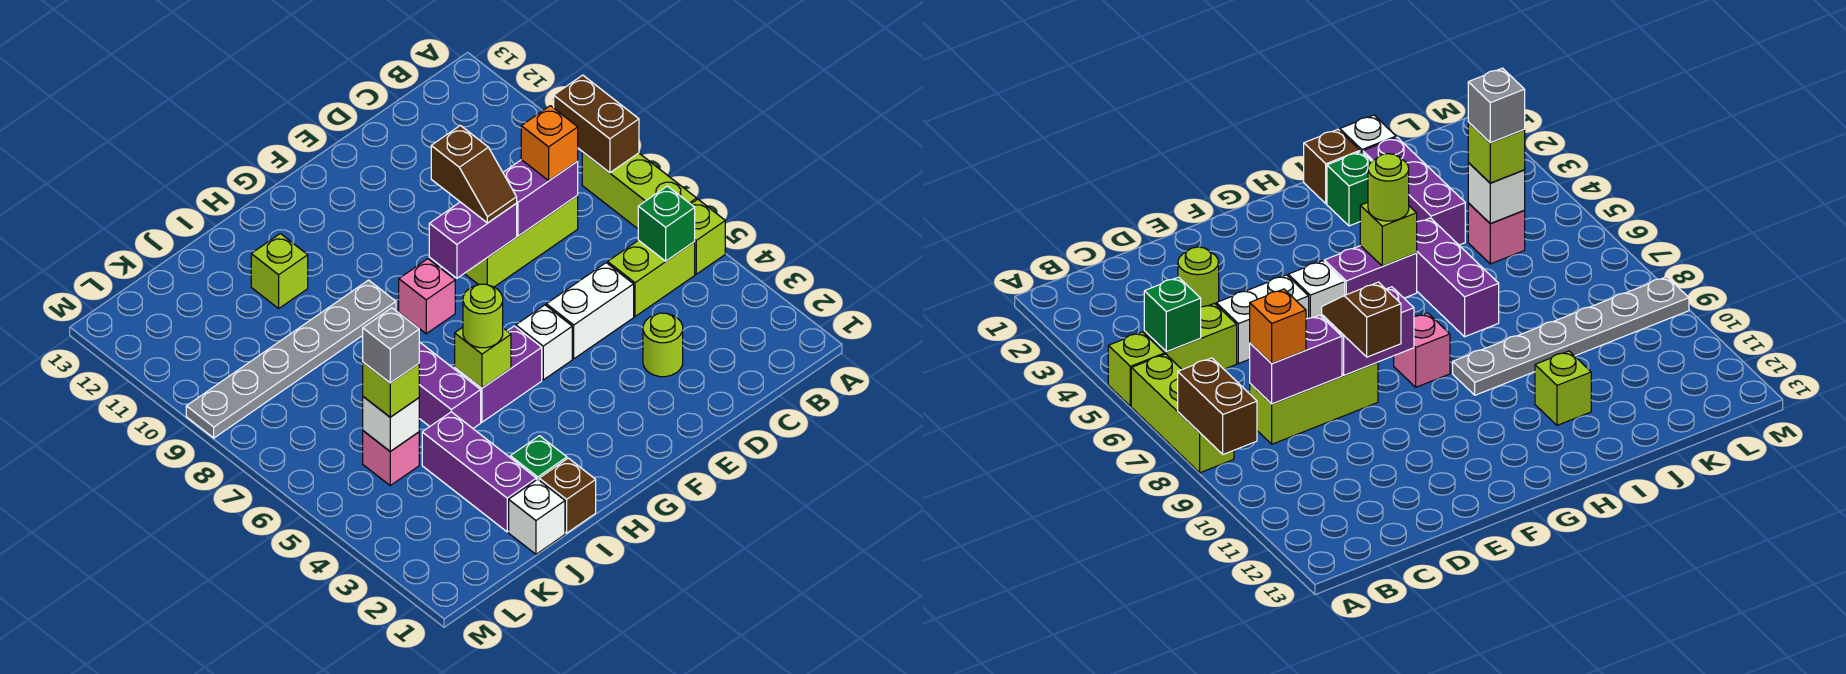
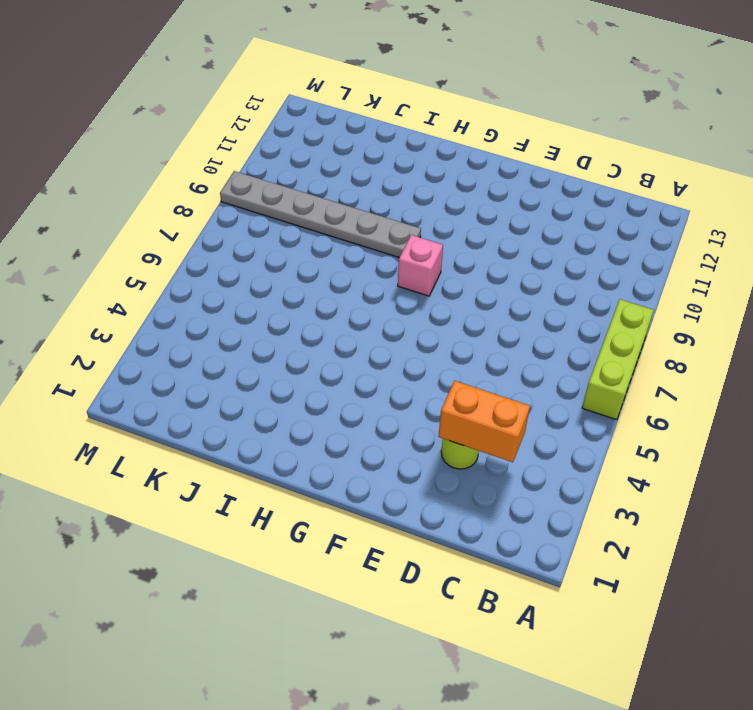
orange brick C3:D3 level 2 -> none
none -> lime brick A5 level 1
none -> lime brick B5:C5 level 1
none -> lime brick C8:E8 level 1

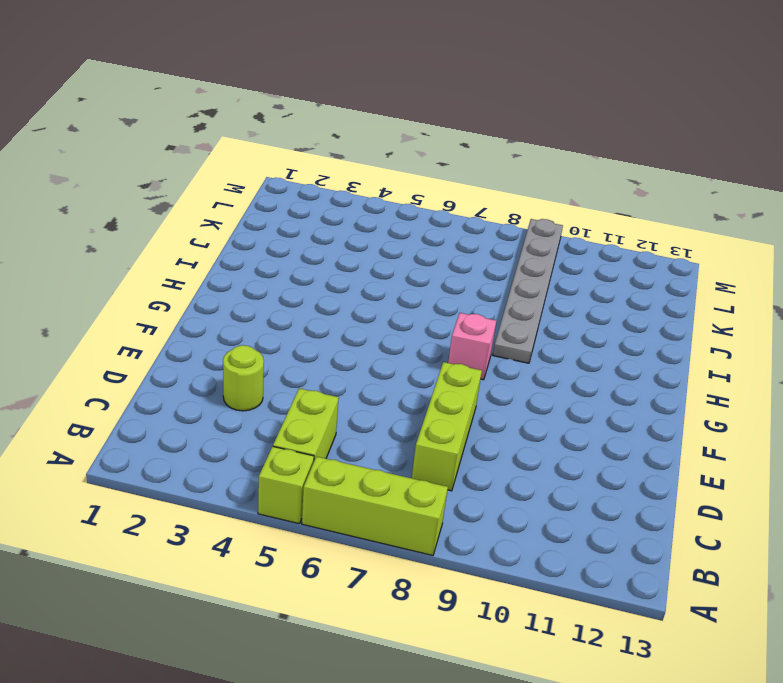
none -> white brick D5:E5 level 1
none -> white brick F5 level 1
none -> purple brick G5:H5 level 1

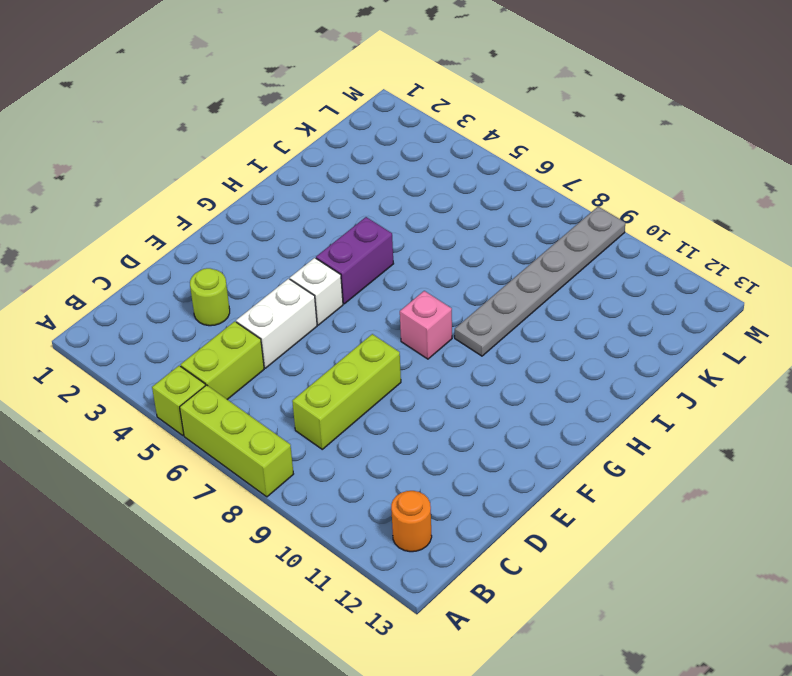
orange round brick B12 level 1 -> none
none -> brown brick I1 level 1
none -> green brick I2 level 1
none -> purple brick I5:I7 level 1

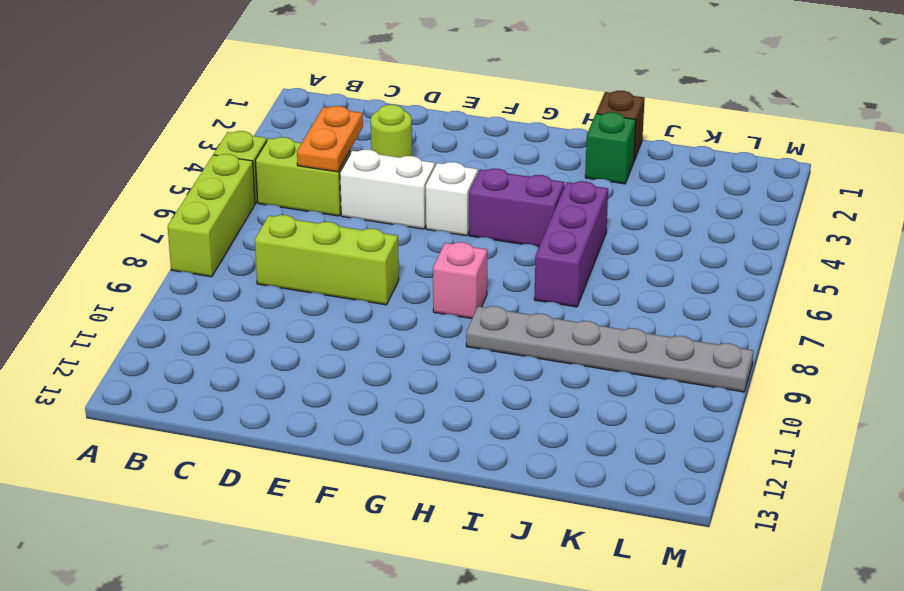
orange plate C4:C5 level 2 -> none
none -> lime brick I11 level 1
none -> white brick J1 level 1
none -> purple brick J2:J4 level 1

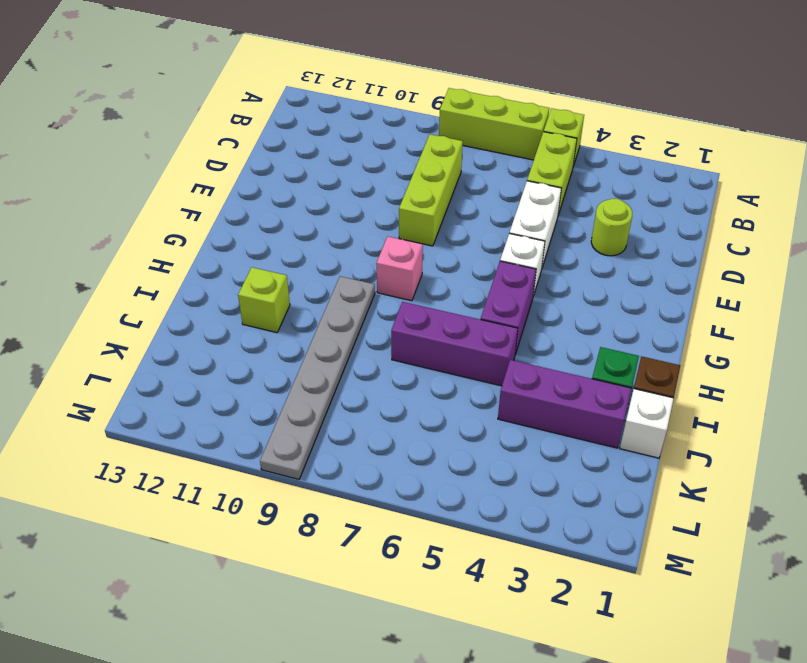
none -> pink brick K5 level 1
none -> brown brick A8:A9 level 2
none -> green brick B5 level 2

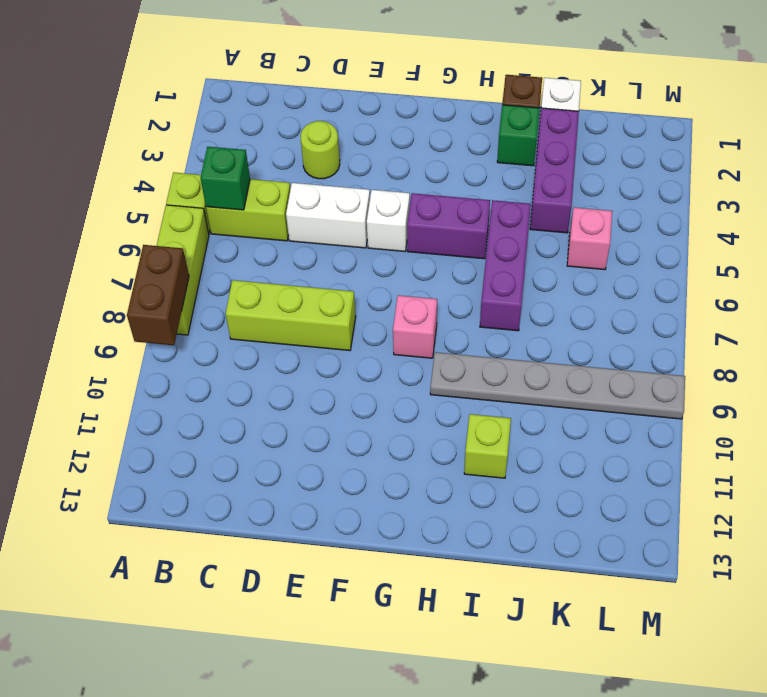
none -> purple brick C8:D8 level 2
none -> purple brick E8:F8 level 2
none -> lime brick H5 level 2

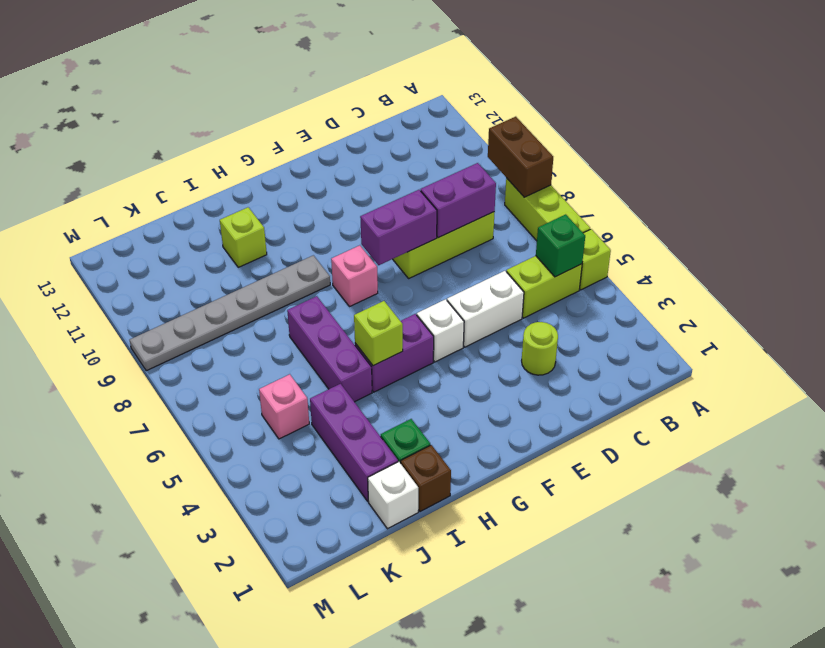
none -> white brick K5 level 2
none -> orange brick C8 level 3
none -> brown slope E8:E9 level 3 top 9

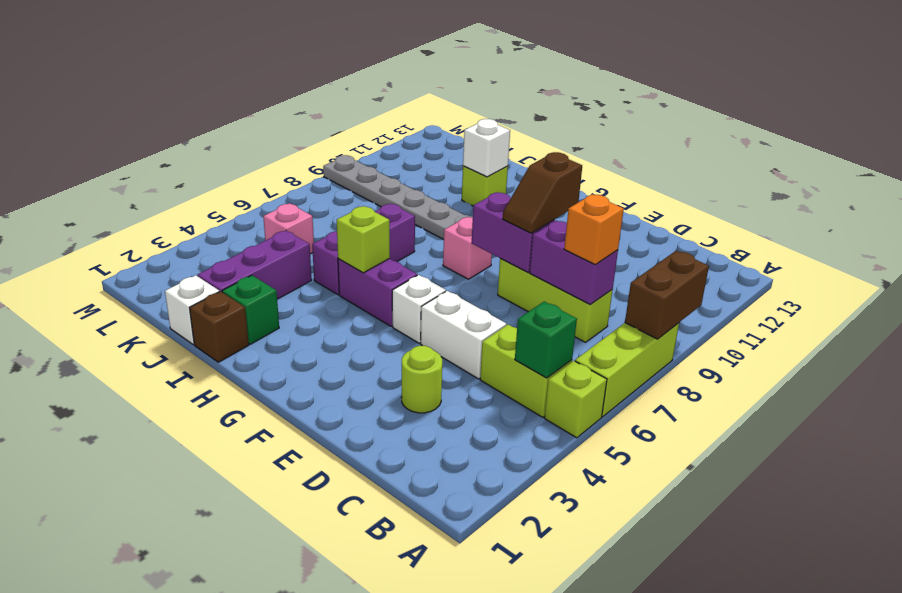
white brick I11 level 2 -> white brick K5 level 2
none -> lime round brick H5 level 3
none -> lime brick K5 level 3
none -> grey brick K5 level 4

